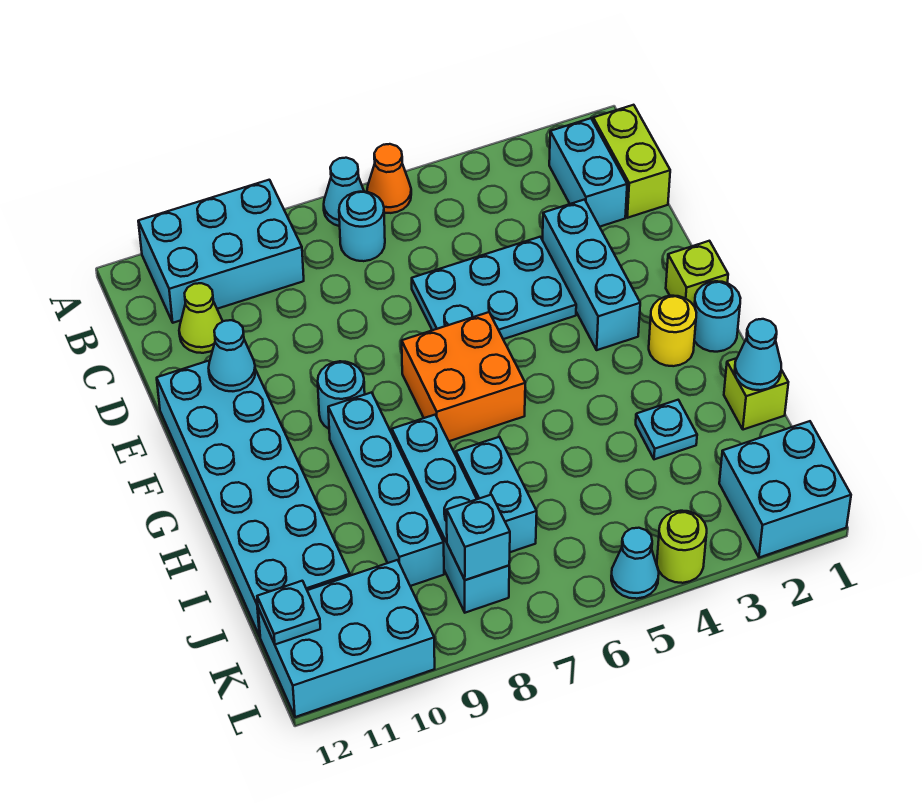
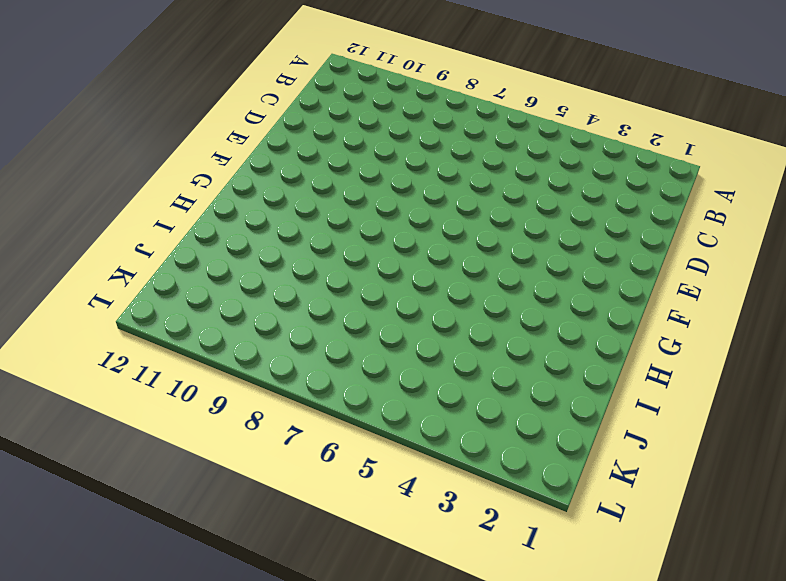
none -> orange cone A6 level 1
none -> cyan cone A7 level 1
none -> cyan brick A9:B11 level 1

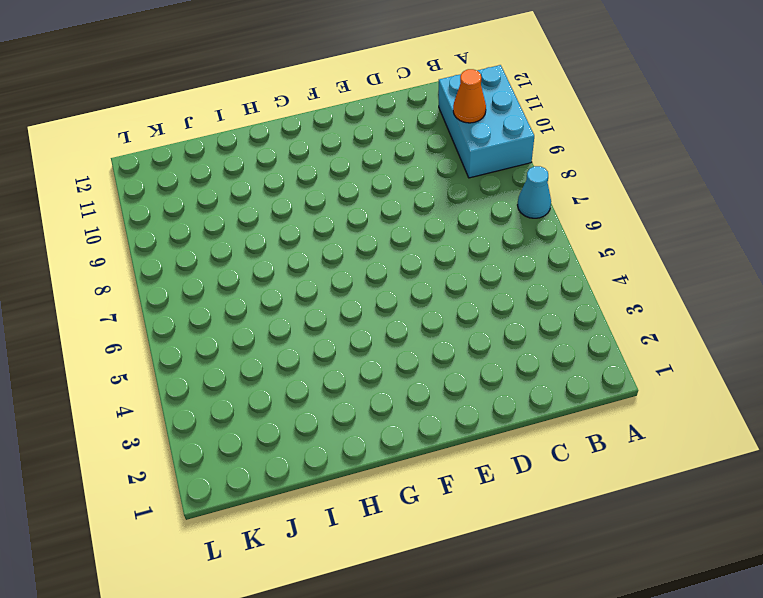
orange cone B10 level 2 -> orange cone A6 level 1
none -> lime brick B1:C1 level 1
none -> cyan brick B2:C2 level 1
none -> cyan round brick B7 level 1

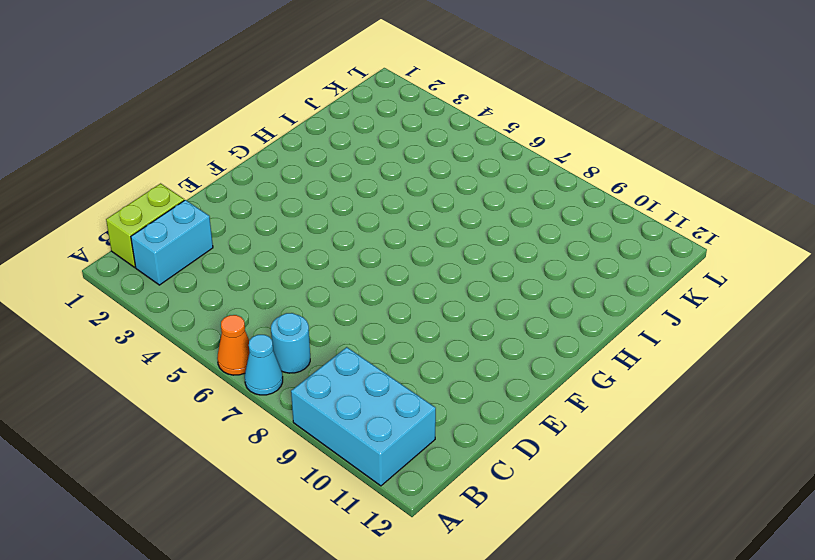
none -> lime cone C11 level 1
none -> cyan brick D3:F3 level 1
none -> cyan plate D4:E6 level 1

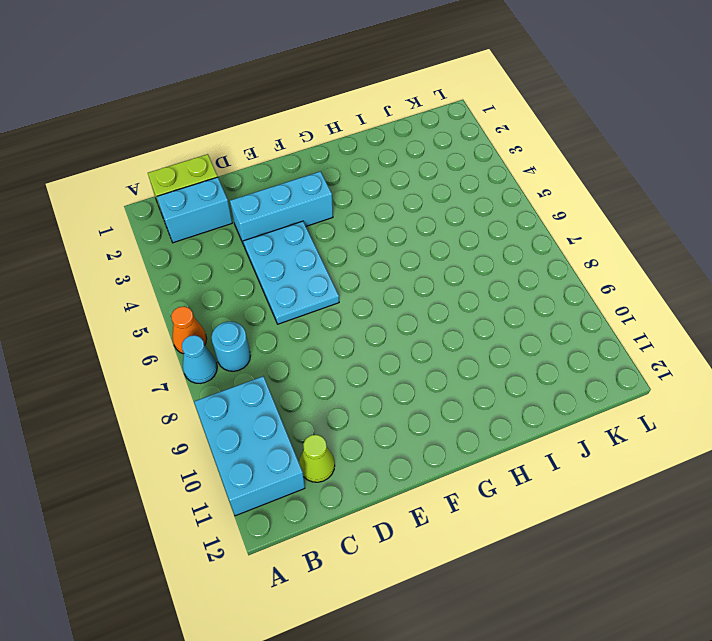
none -> cyan brick E11:J12 level 1
none -> lime brick F1 level 1
none -> orange brick F6:G7 level 1

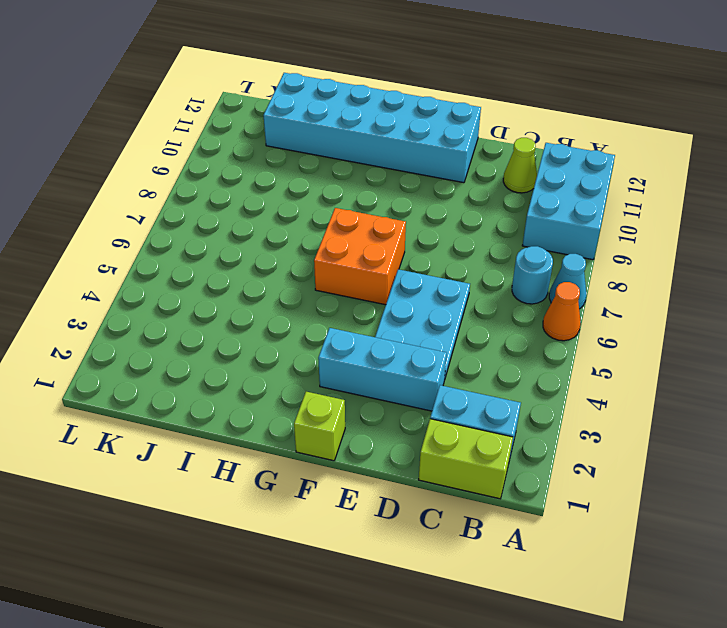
none -> cyan round brick F9 level 1
none -> cyan round brick G1 level 1
none -> yellow round brick G2 level 1

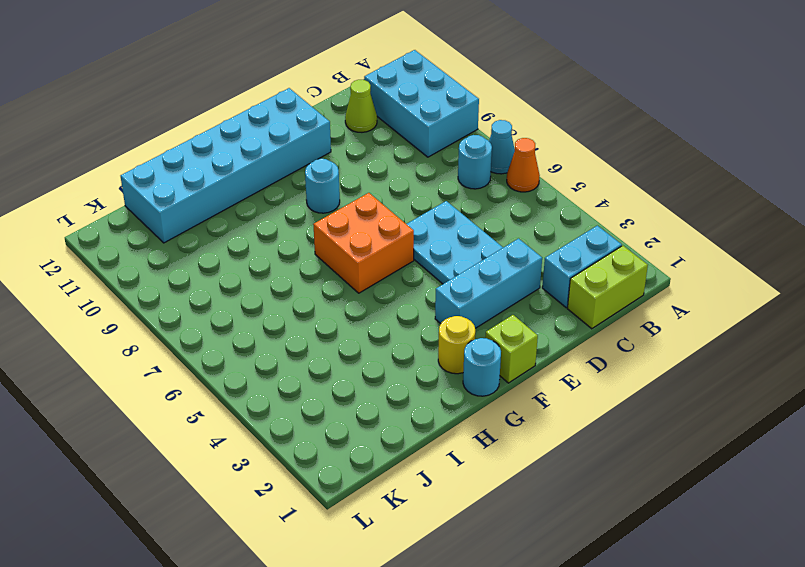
none -> cyan brick G9:J9 level 1
none -> cyan brick H8:K8 level 1
none -> lime brick I1 level 1

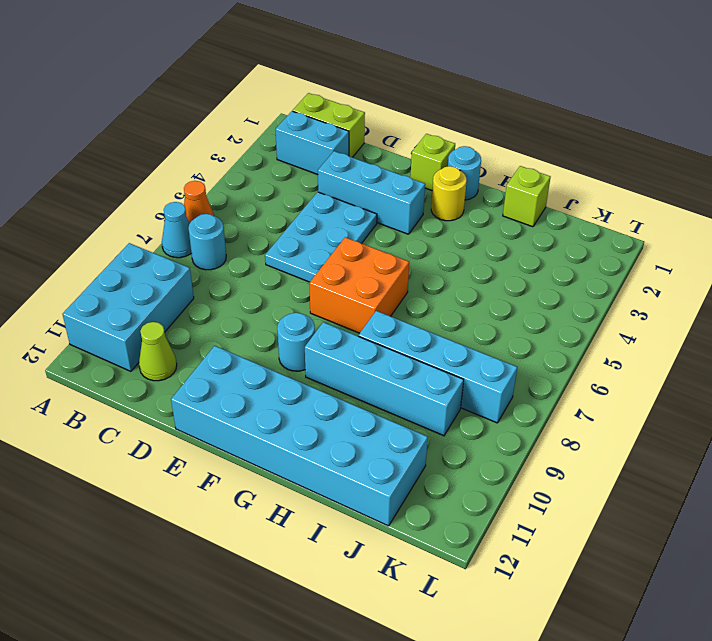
none -> cyan plate I3 level 1
none -> cyan brick I7:J7 level 1
none -> cyan brick K1:L2 level 1

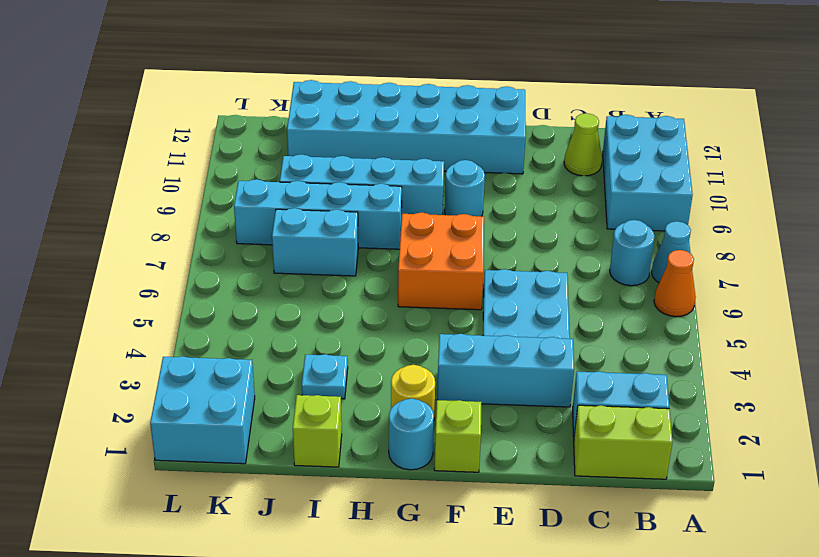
none -> cyan brick K10:L12 level 1
none -> lime round brick L4 level 1
none -> cyan cone L5 level 1

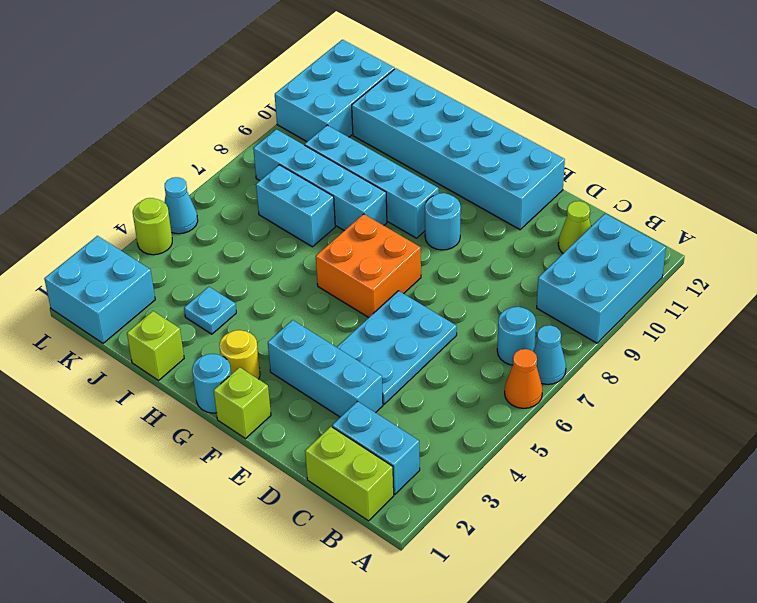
none -> cyan cone E11 level 2
none -> cyan cone I1 level 2
none -> cyan brick K8 level 2

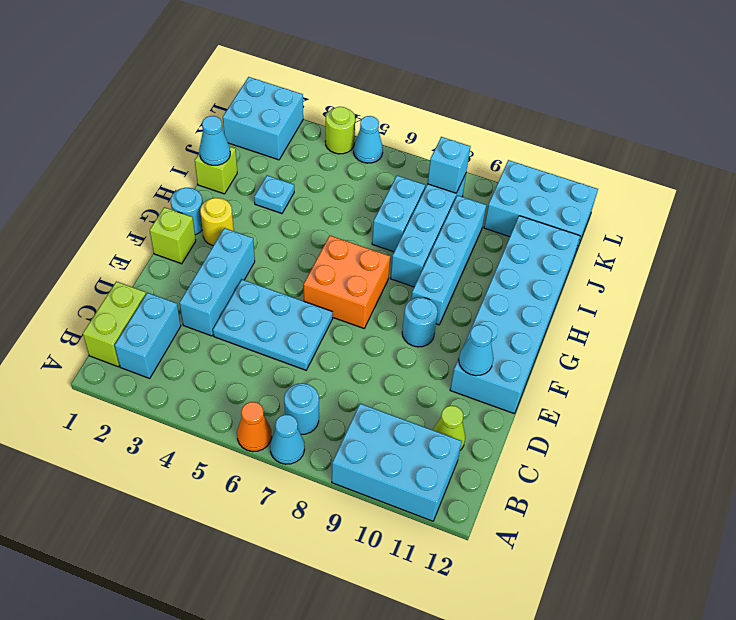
none -> cyan plate K12 level 2

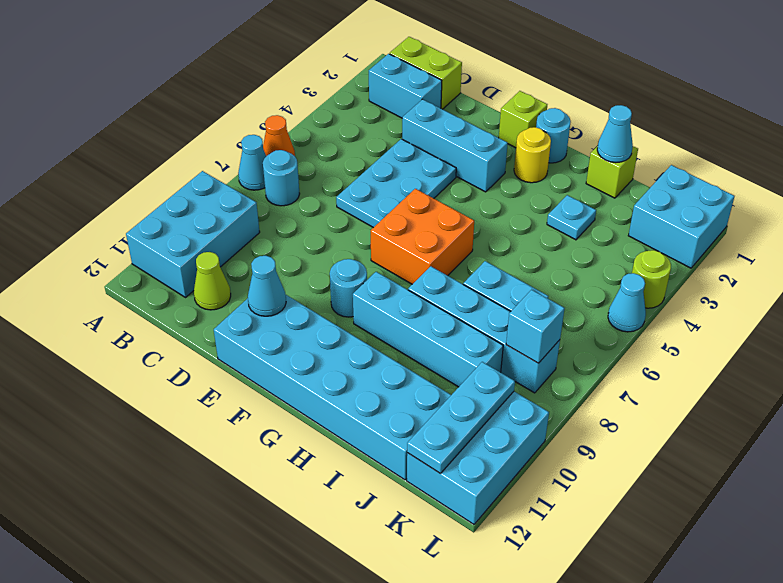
cyan plate K10:K12 level 2 -> cyan plate K12 level 2

